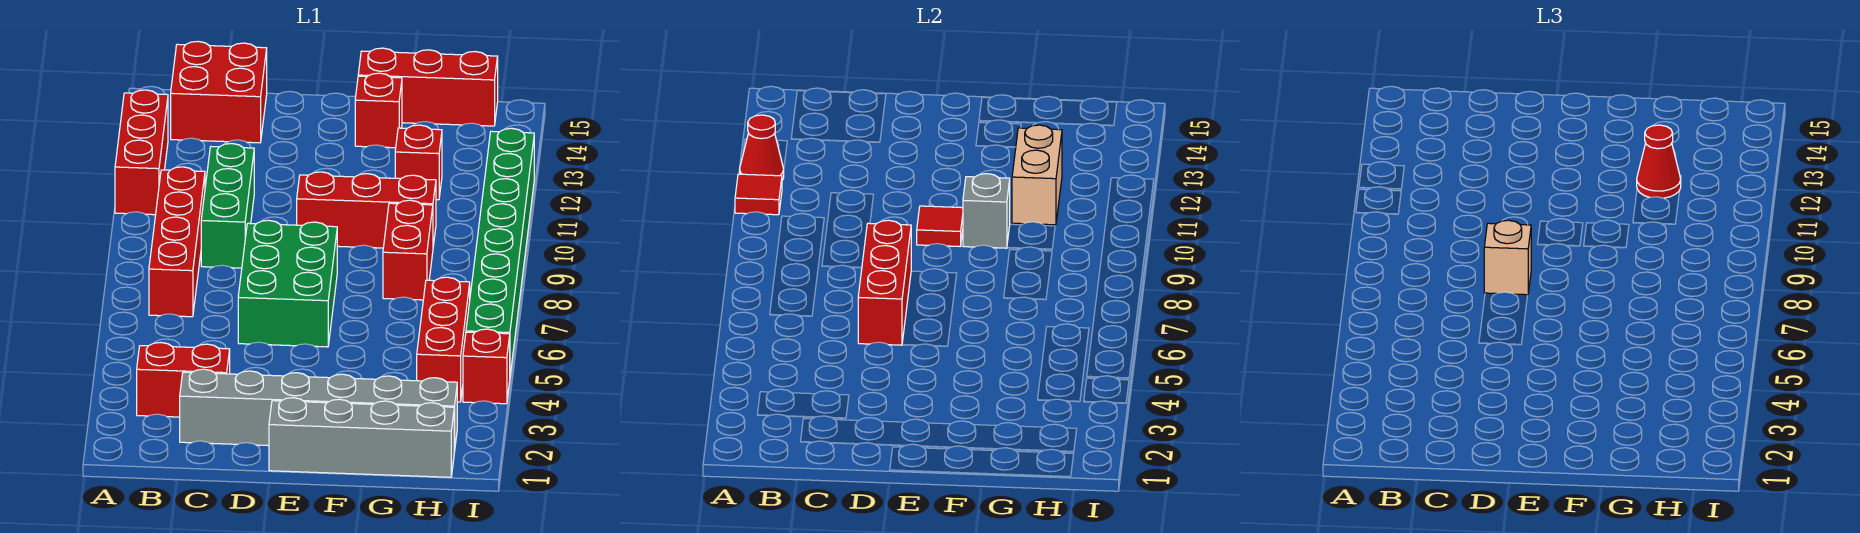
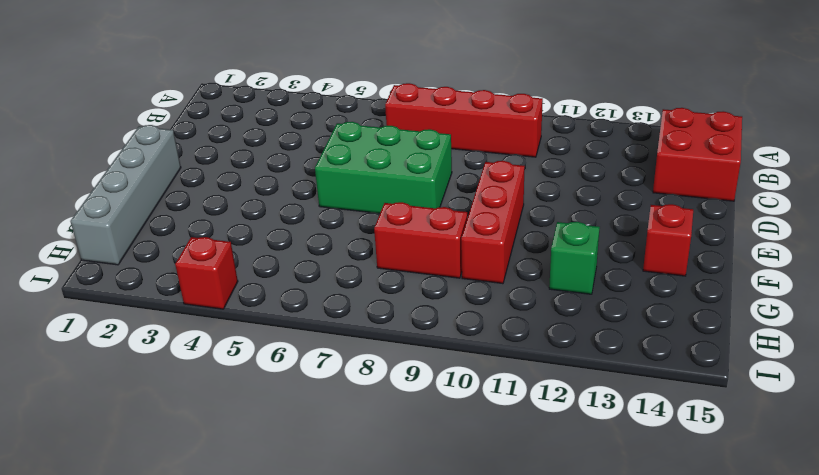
green brick G12 level 1 -> red brick G12 level 1
none -> red brick A11:A13 level 1
none -> red brick B3:C3 level 1
none -> grey brick C2:H2 level 1

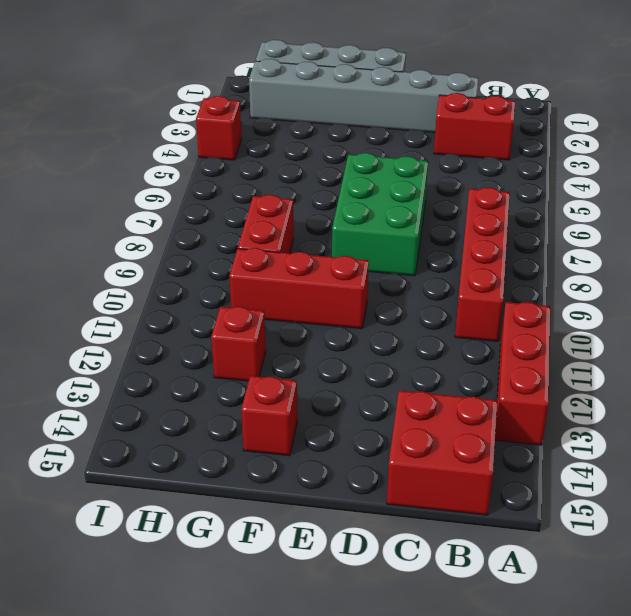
none -> green brick C9:C11 level 1
none -> red brick F15:H15 level 1
none -> red brick H4:H6 level 1

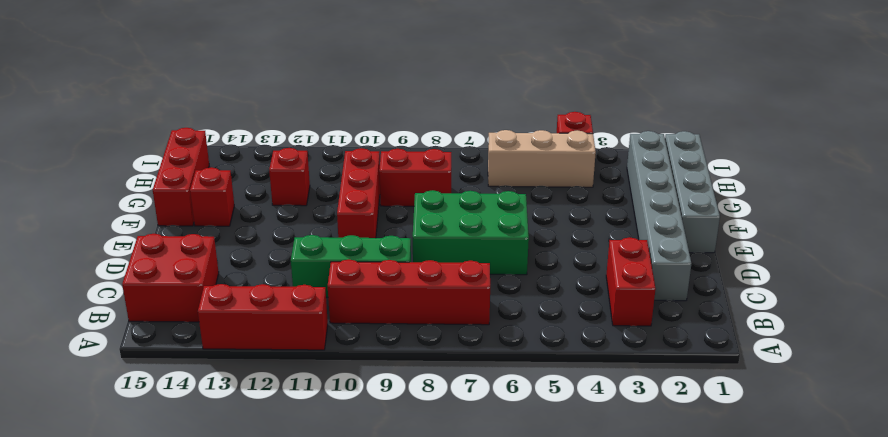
tan brick H4:H6 level 1 -> red brick H4:H6 level 1
none -> green brick I5:I12 level 1
none -> red tile A11 level 2
none -> red cone A12 level 2

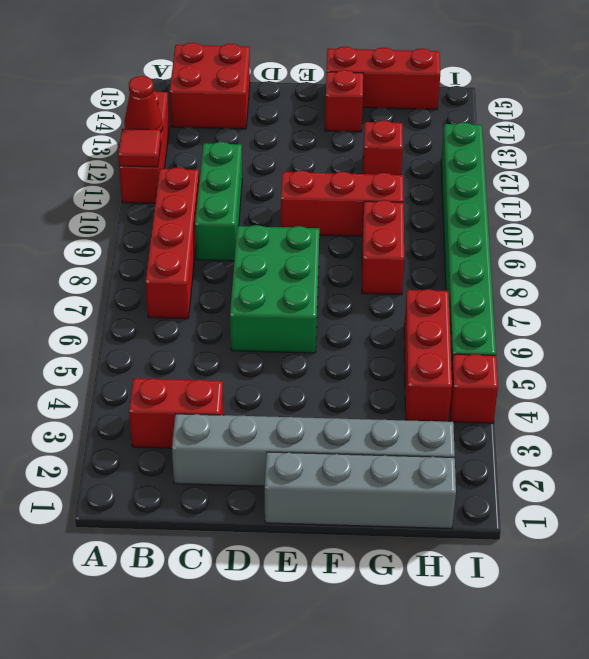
none -> red brick D6:D8 level 2
none -> red tile E10 level 2
none -> grey brick F10 level 2

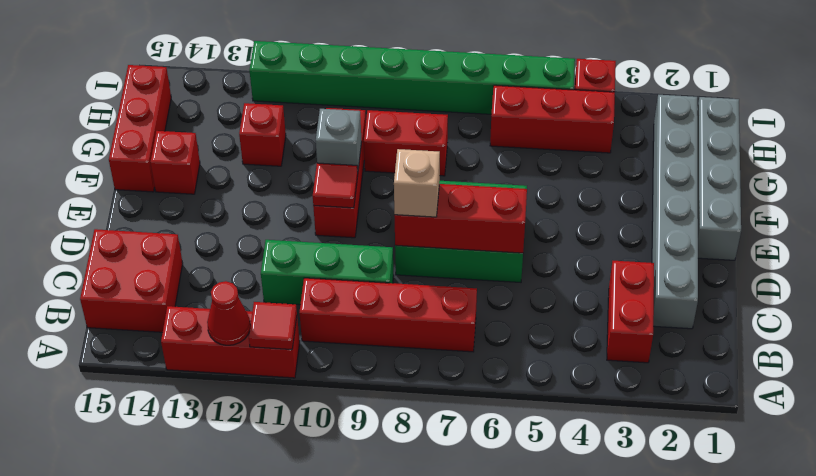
none -> tan brick G11:G12 level 2
none -> red cone G12 level 3

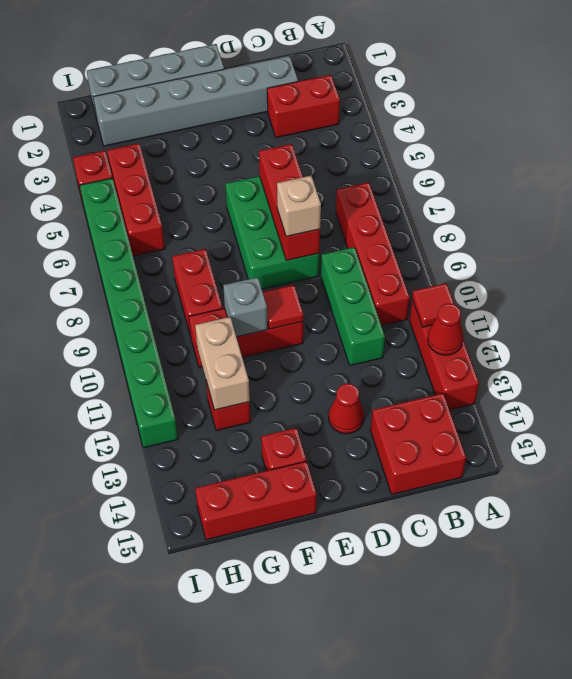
red cone D13 level 1 -> red cone G12 level 3

